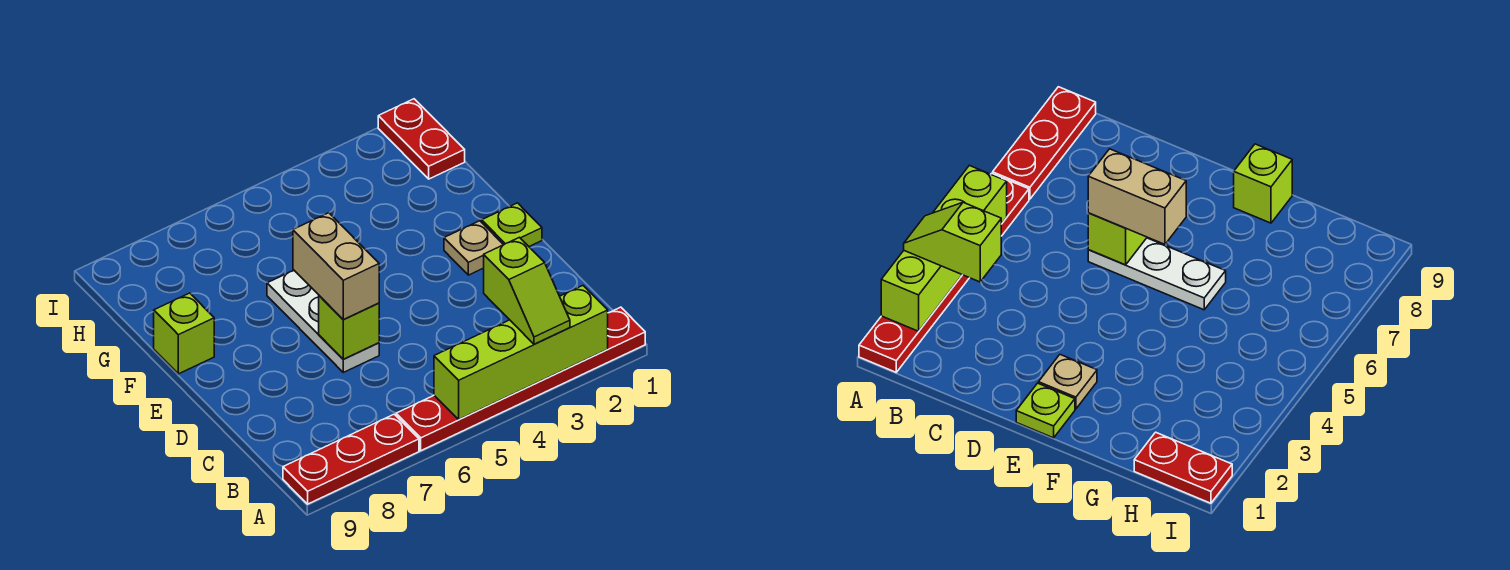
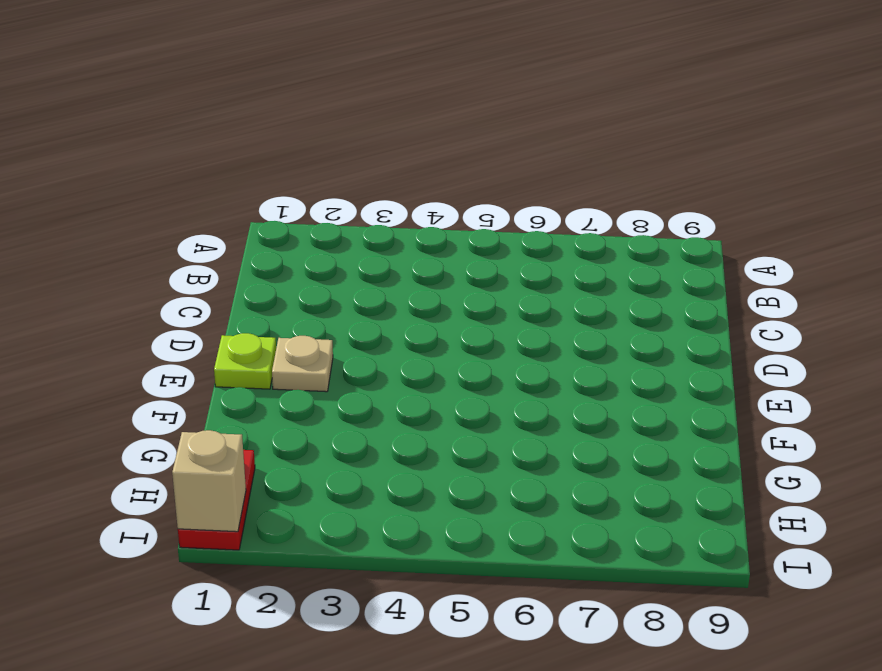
tan brick I1 level 2 -> none
none -> red plate A1:A6 level 1
none -> red plate A7:A9 level 1

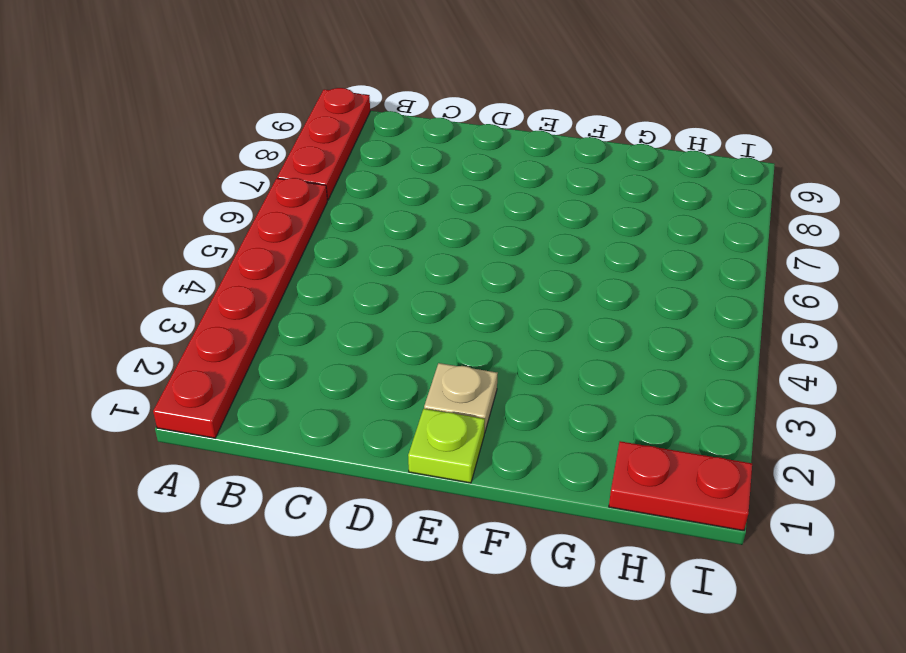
none -> white plate D6:F6 level 1
none -> lime brick F9 level 1

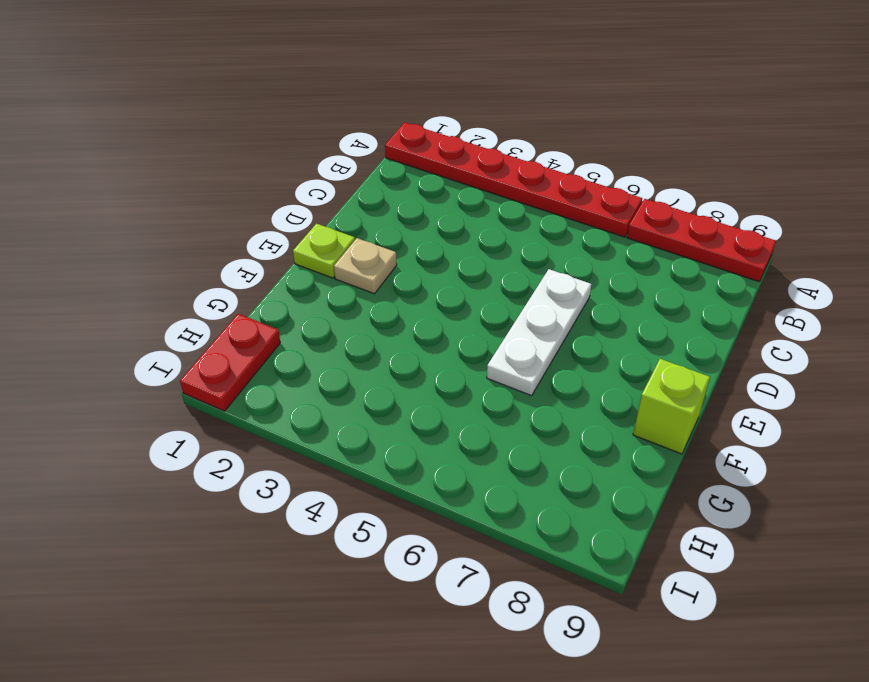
none -> lime brick A2:A5 level 2
none -> lime brick D6 level 2

